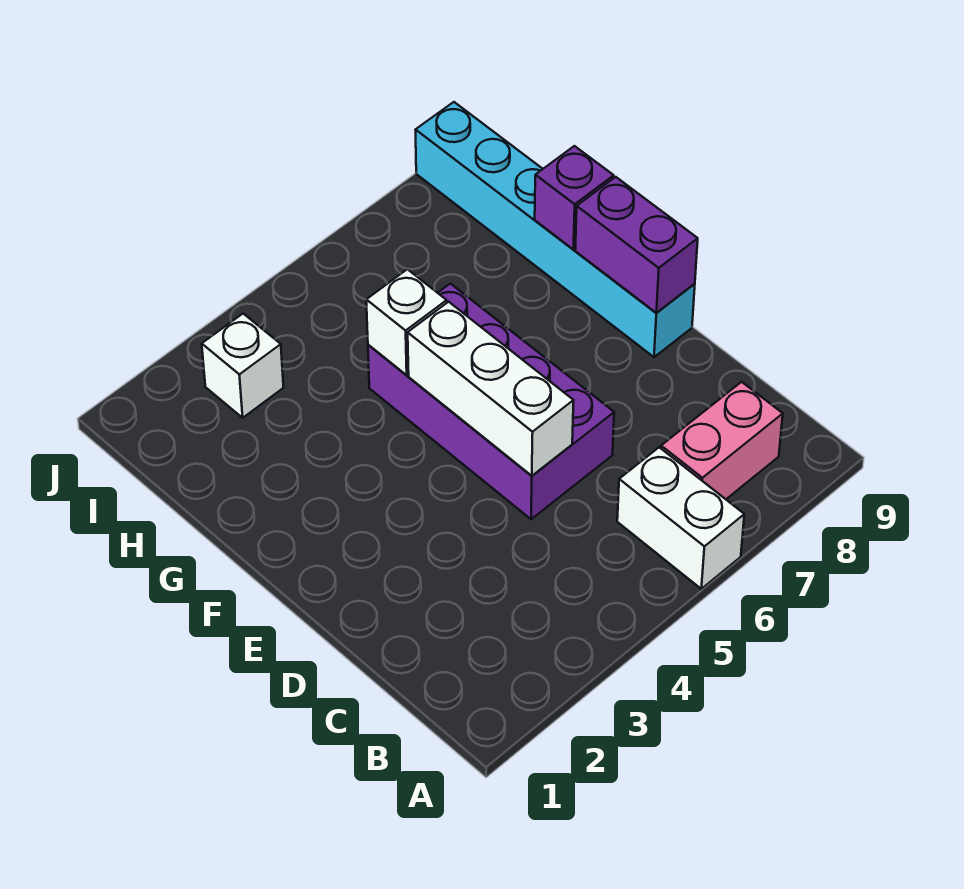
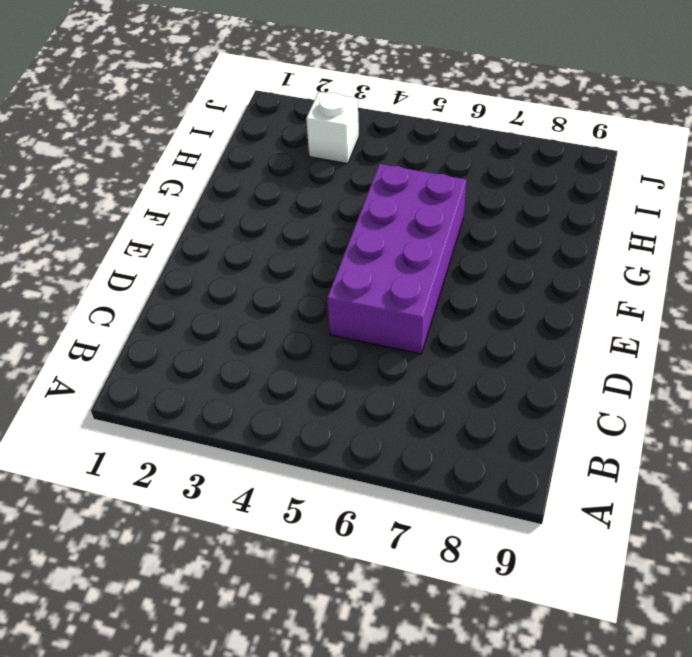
none -> white brick A6:B6 level 1
none -> pink brick B7:B8 level 1

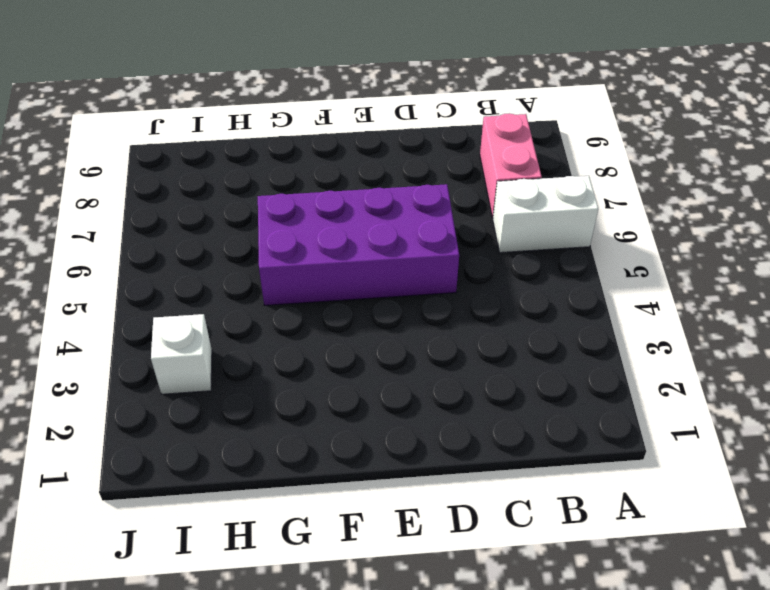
none -> cyan brick E9:J9 level 1
none -> white brick D5:F5 level 2

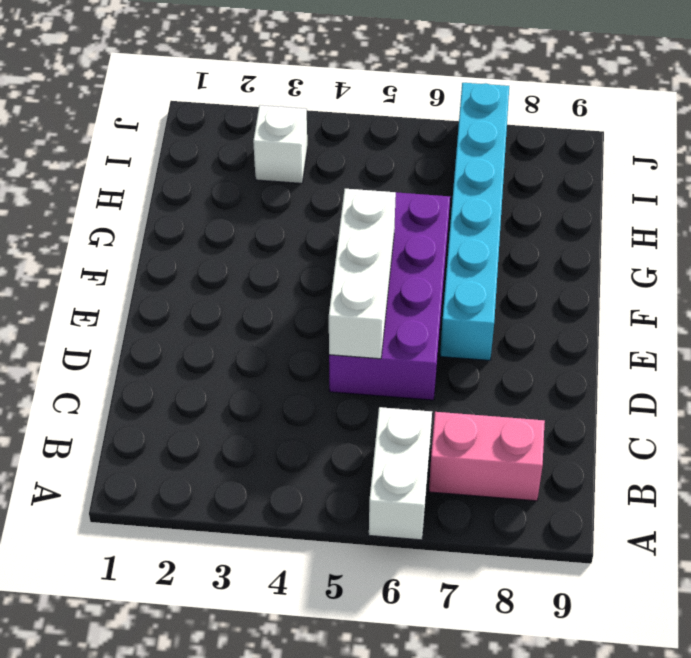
cyan brick E7:J7 level 1 -> cyan brick E9:J9 level 1
none -> purple brick E9:F9 level 2
none -> white brick G5 level 2

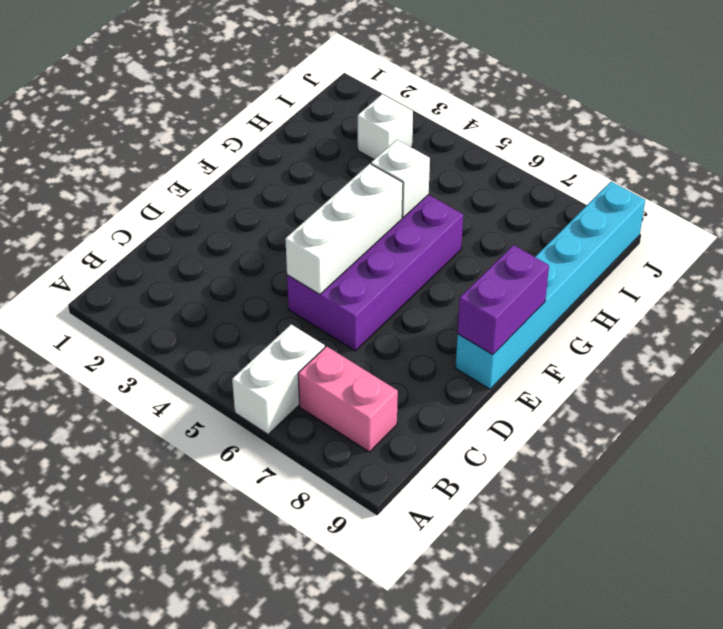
none -> purple brick G9 level 2

